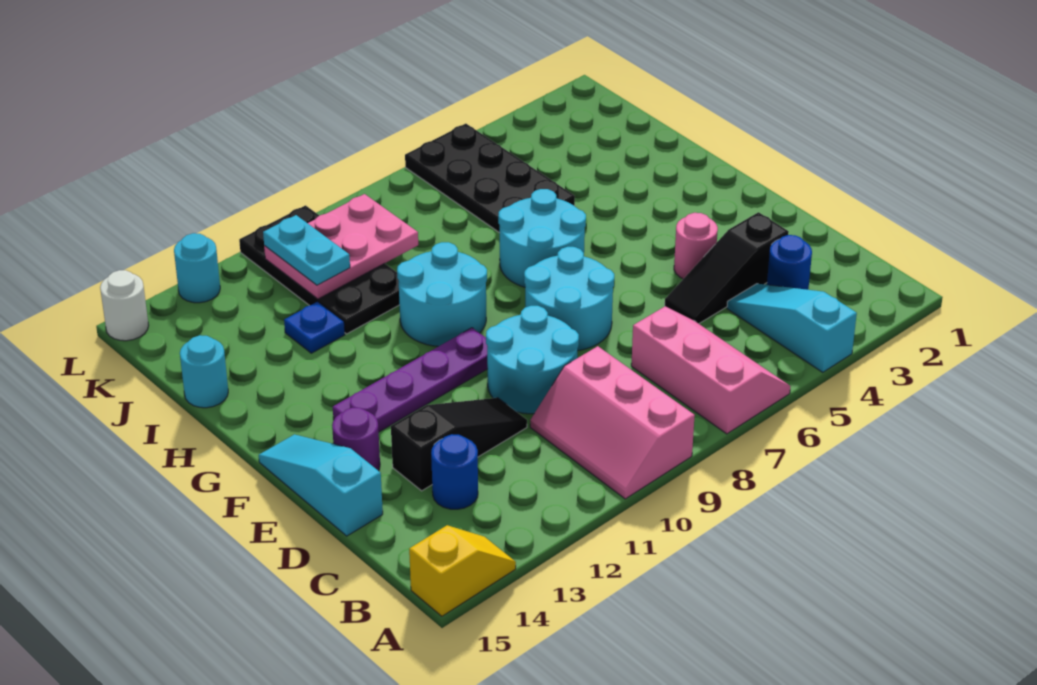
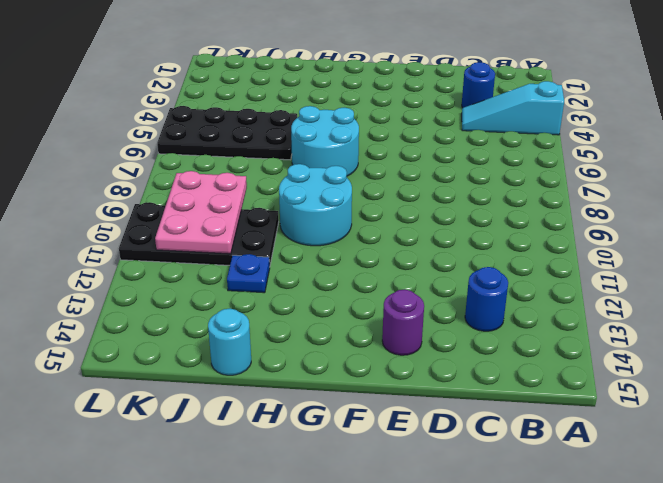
none -> pink slope A6:C7 level 1 top 7
none -> pink slope A9:C10 level 1 top 9
none -> yellow slope A14:A15 level 1 top 15

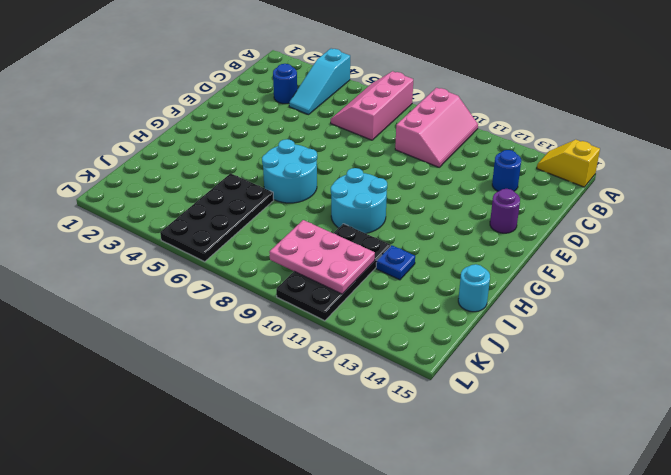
none -> black slope D3:D5 level 1 top 3
none -> cyan round brick D9:E10 level 1
none -> black slope D11:D13 level 1 top 13

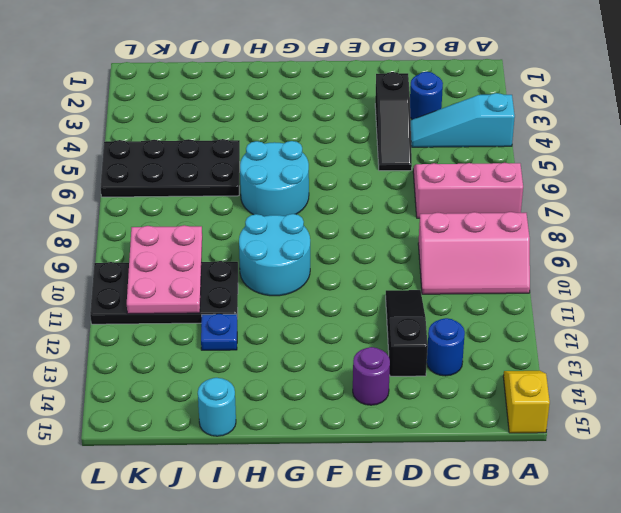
none -> cyan round brick D9:E10 level 1
none -> cyan slope D15:F15 level 1 top D
none -> pink round brick E4 level 1

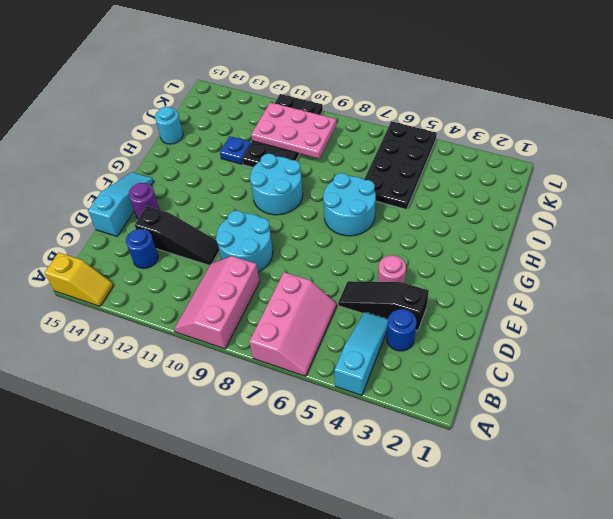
none -> cyan round brick E7:F8 level 1
none -> purple plate F10:F13 level 1
none -> cyan round brick L13 level 1

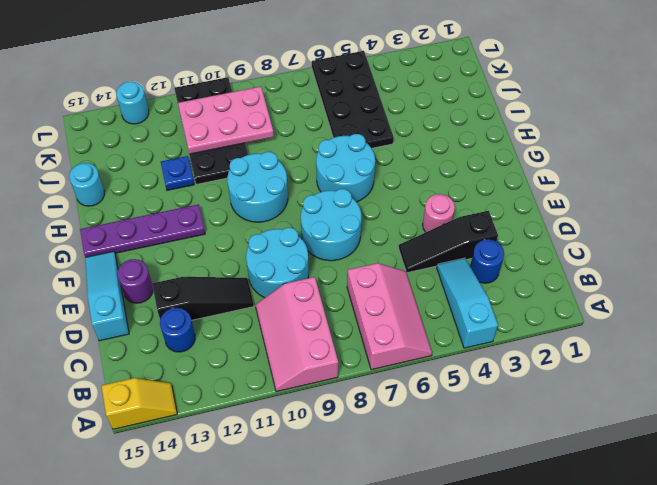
purple plate G12:G15 level 1 -> purple plate F10:F13 level 1
none -> white round brick L15 level 1
none -> cyan plate J11:K11 level 3

